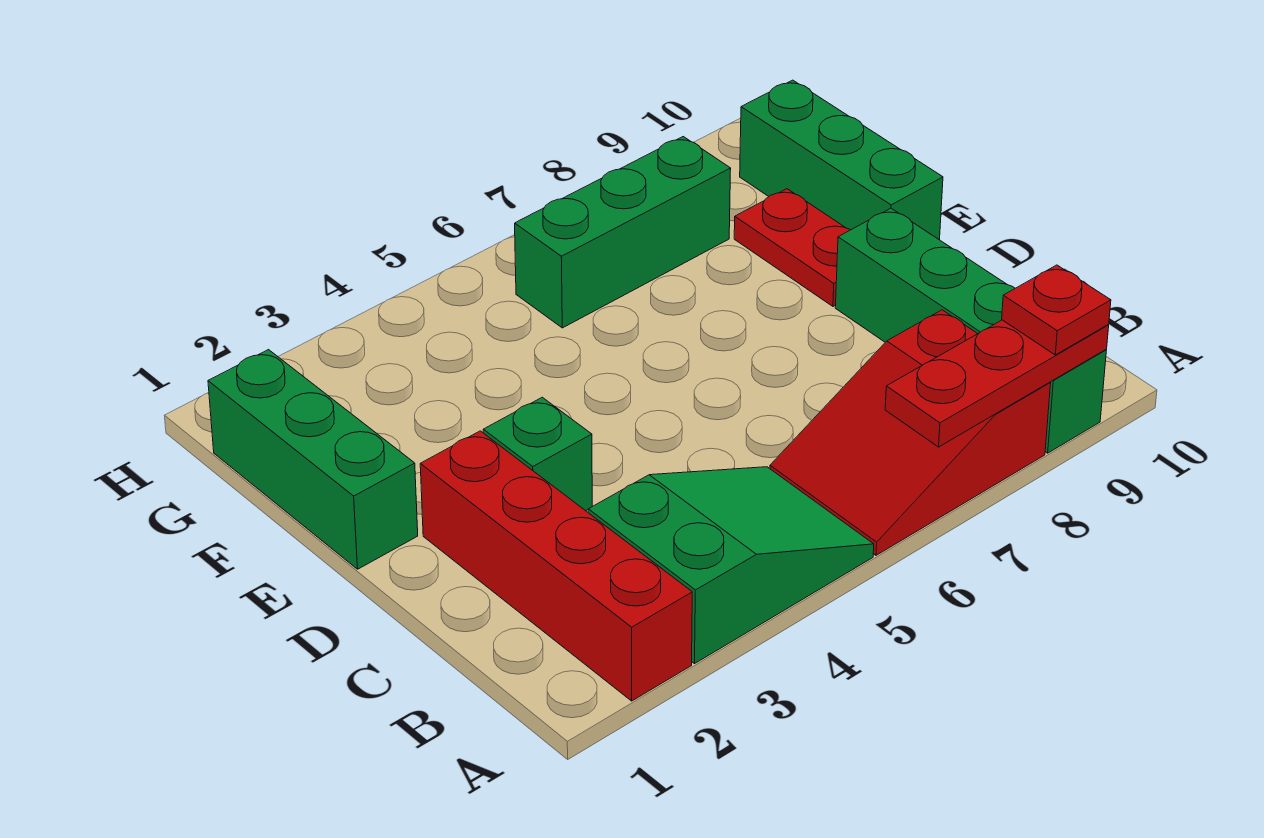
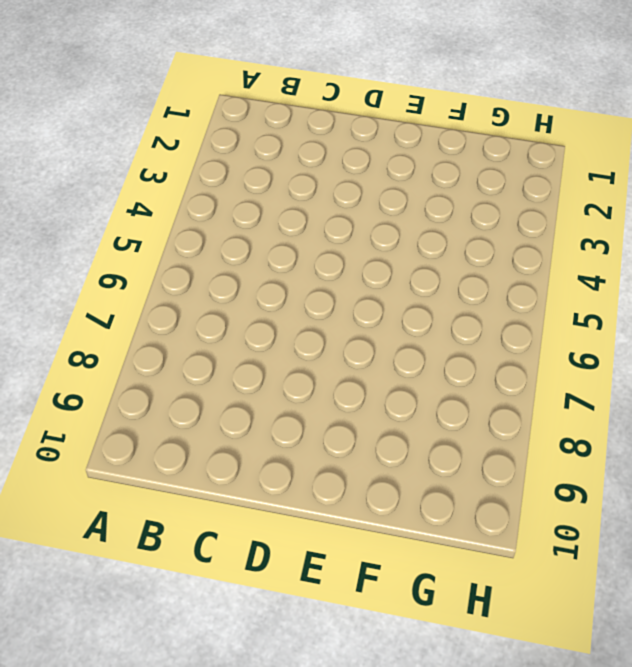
none -> red brick A2:D2 level 1
none -> green slope A3:B5 level 1 top 3

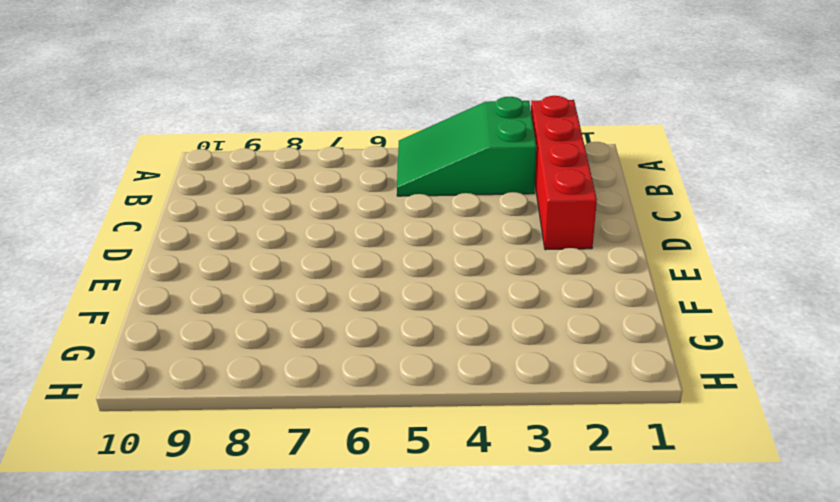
none -> red slope A6:B8 level 1 top 8
none -> green brick A9:D9 level 1

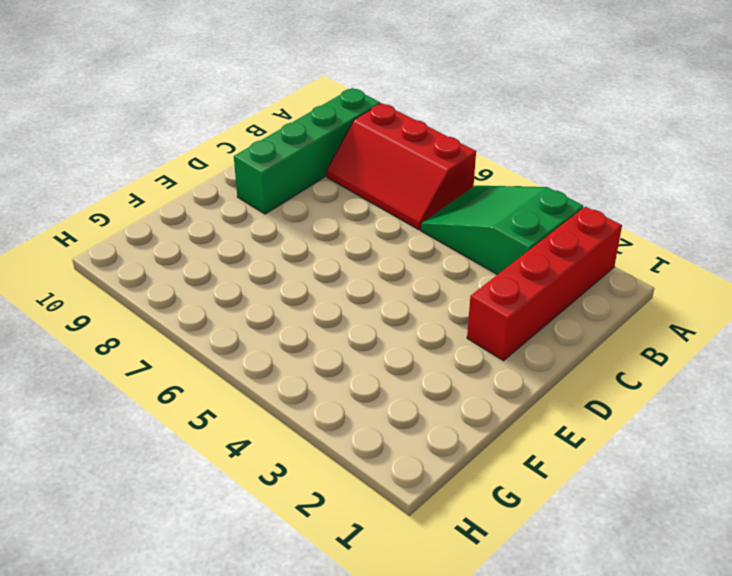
red slope A6:B8 level 1 top A -> red slope A6:B8 level 1 top 8
none -> green brick D3 level 1
none -> green brick E1:G1 level 1

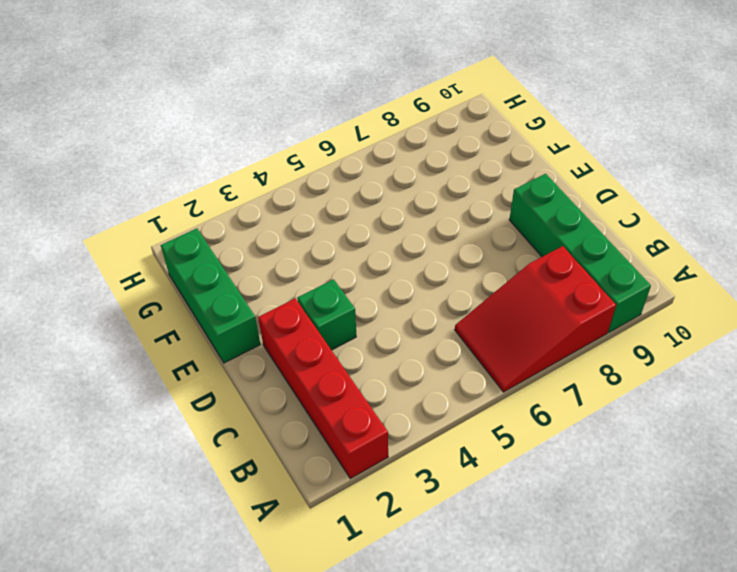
none -> green slope A3:B5 level 1 top 3
none -> red plate E9:F9 level 1

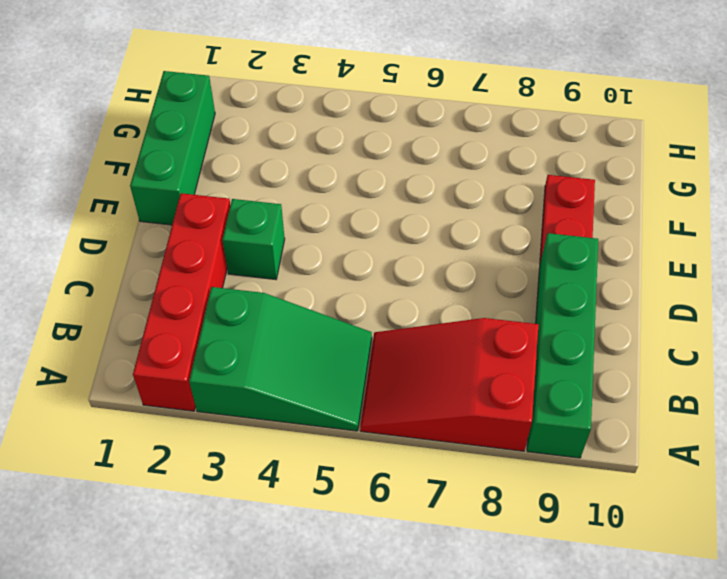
none -> green brick E10:G10 level 1
none -> green brick G6:G8 level 1

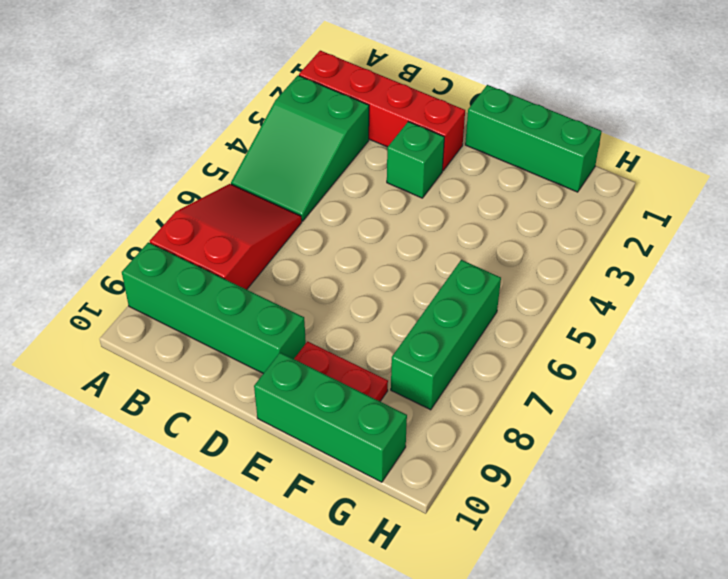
none -> red plate A7:A9 level 2
none -> red plate A9 level 3

